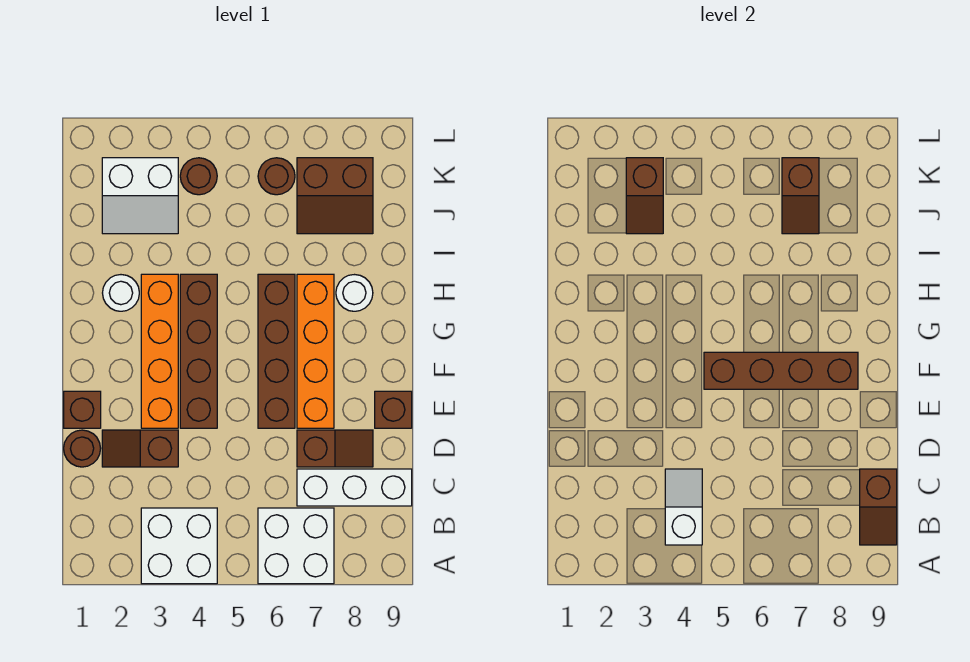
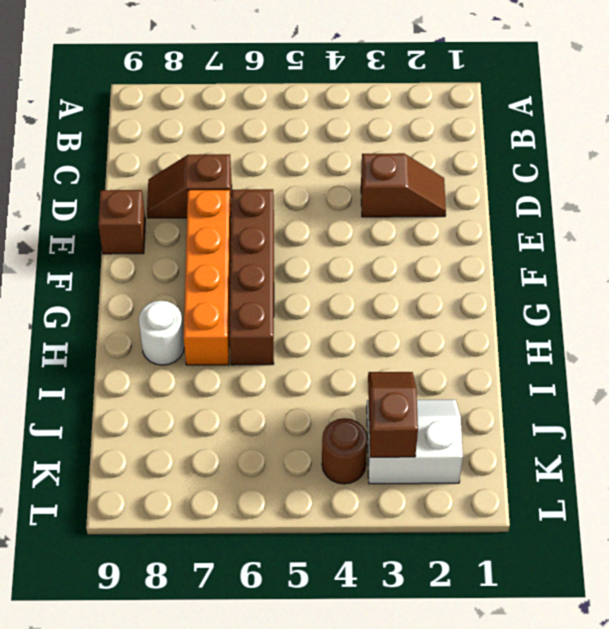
none -> white brick A3:B4 level 1
none -> white brick A6:B7 level 1
none -> white brick C7:C9 level 1

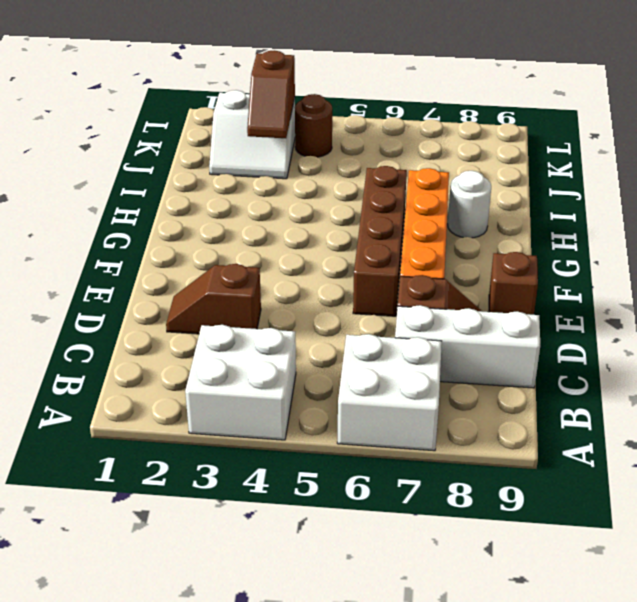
none -> brown round brick D1 level 1
none -> brown brick E1 level 1
none -> orange brick E3:H3 level 1

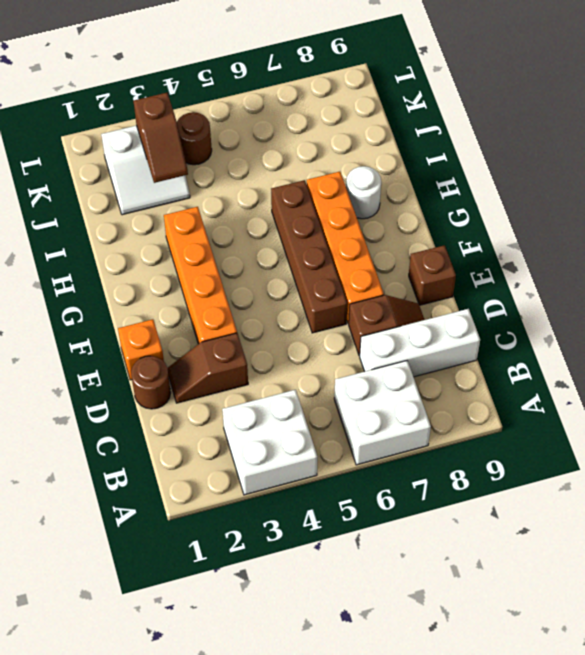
orange brick E1 level 1 -> brown brick E1 level 1
none -> brown brick E4:H4 level 1
none -> white round brick H2 level 1
none -> brown slope J7:K8 level 1 top K

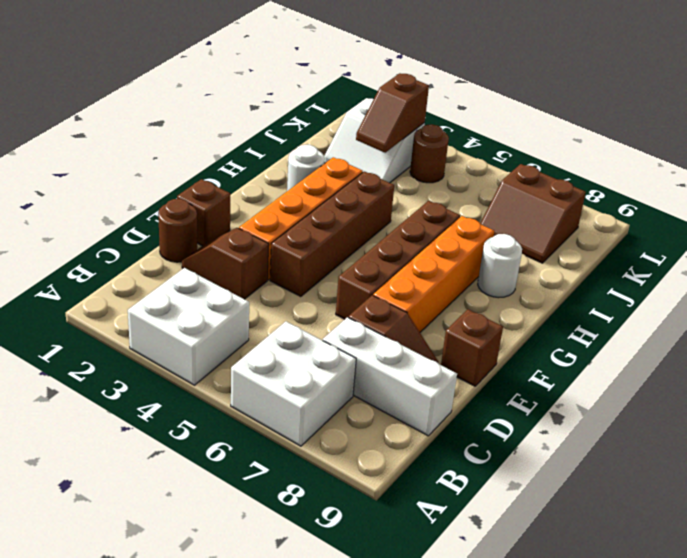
none -> brown round brick K6 level 1
none -> white slope B4:C4 level 2 top B
none -> brown slope B9:C9 level 2 top C

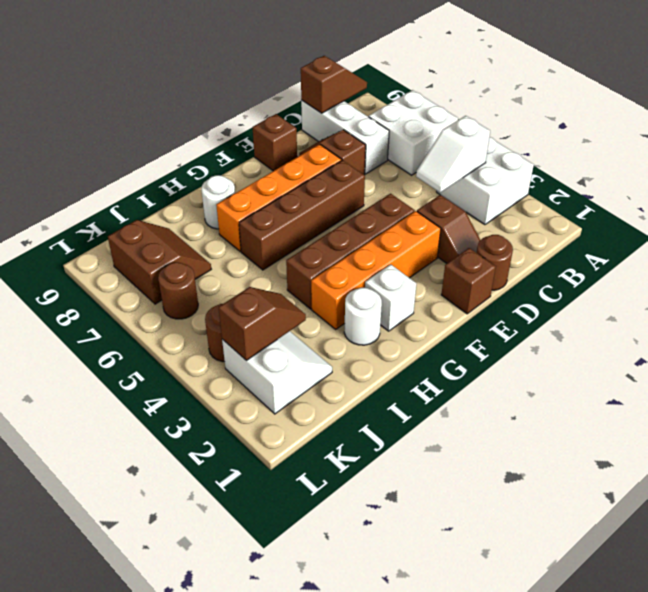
white brick G2 level 1 -> none
none -> brown brick F5:F8 level 2
none -> brown slope J7:K7 level 2 top K

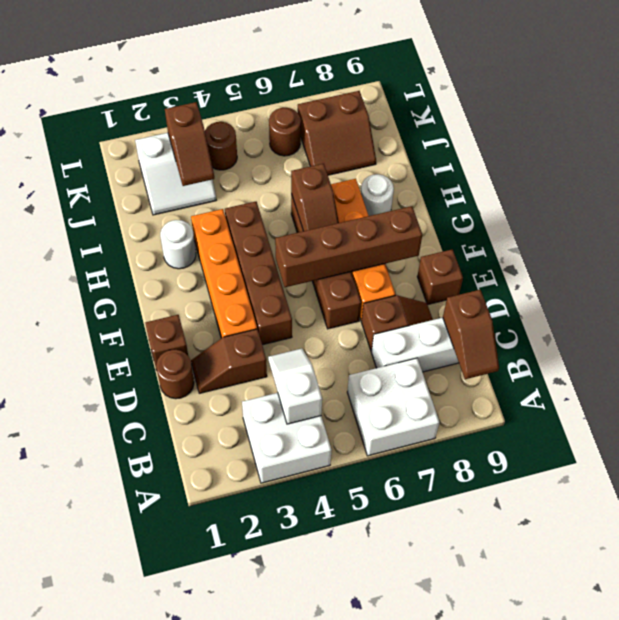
brown slope G6:H6 level 2 top H -> brown slope J7:K7 level 2 top K

